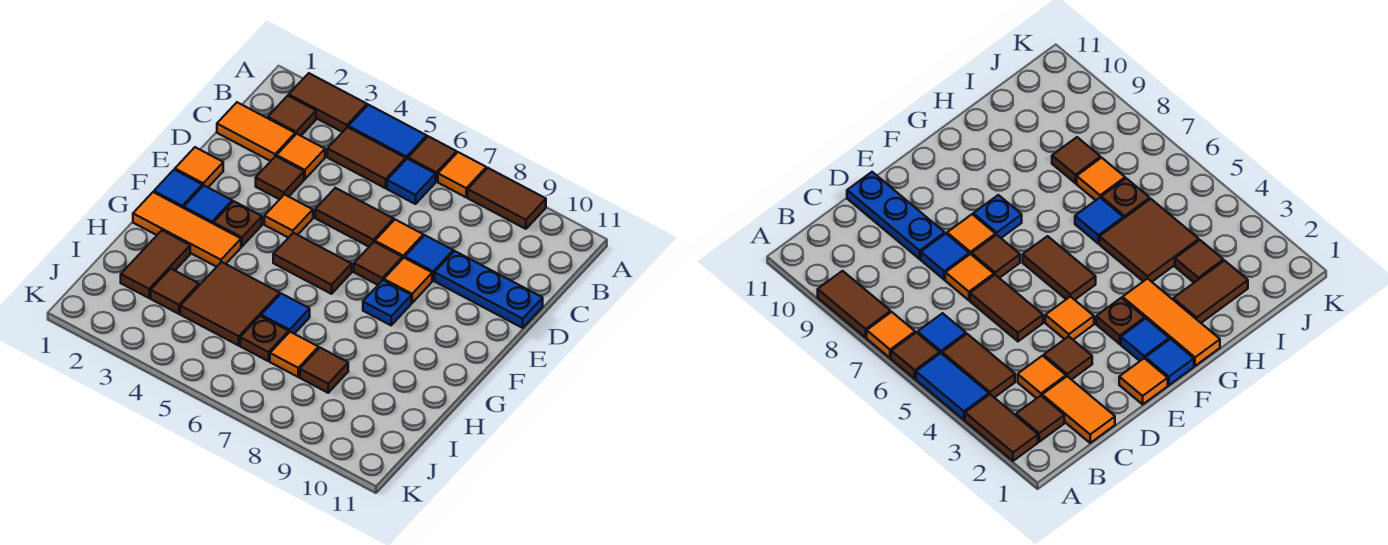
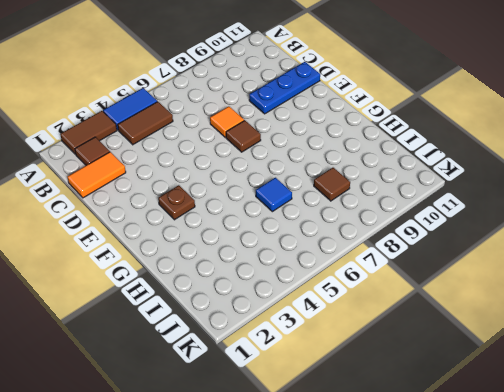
none -> brown tile A6 level 1
none -> orange tile A7 level 1
none -> brown tile A8:A9 level 1
none -> blue tile B6 level 1

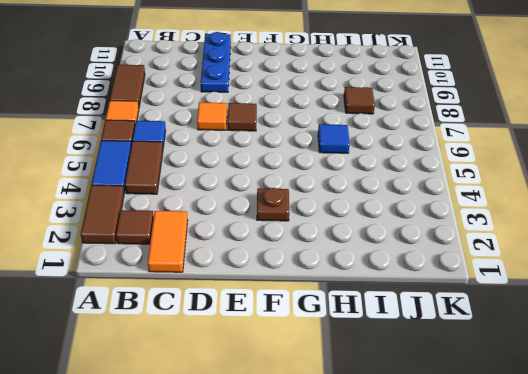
none -> orange tile C3 level 1
none -> brown tile D3 level 1
none -> brown tile D5:D6 level 1
none -> blue tile D8 level 1

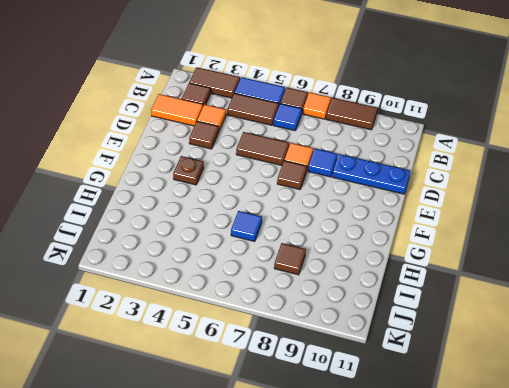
none -> orange tile E1 level 1
none -> orange tile E4 level 1
none -> orange tile E8 level 1
none -> blue tile F1 level 1

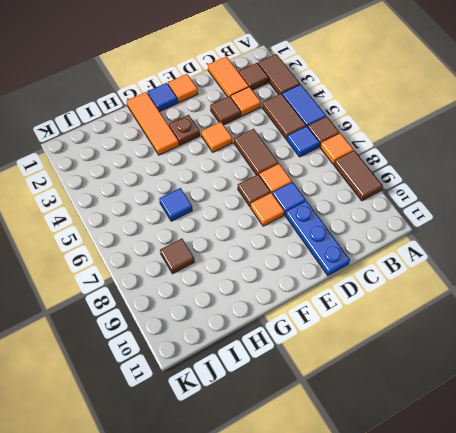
none -> blue tile F2 level 1
none -> brown tile F5:F6 level 1
none -> blue plate F8 level 1
none -> brown tile H2:I2 level 1

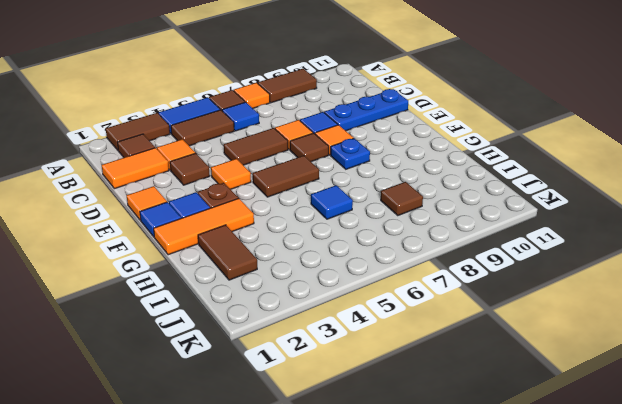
none -> brown tile H4:I5 level 1
none -> brown tile I3 level 1
none -> brown plate I6 level 1
none -> orange tile I7 level 1

